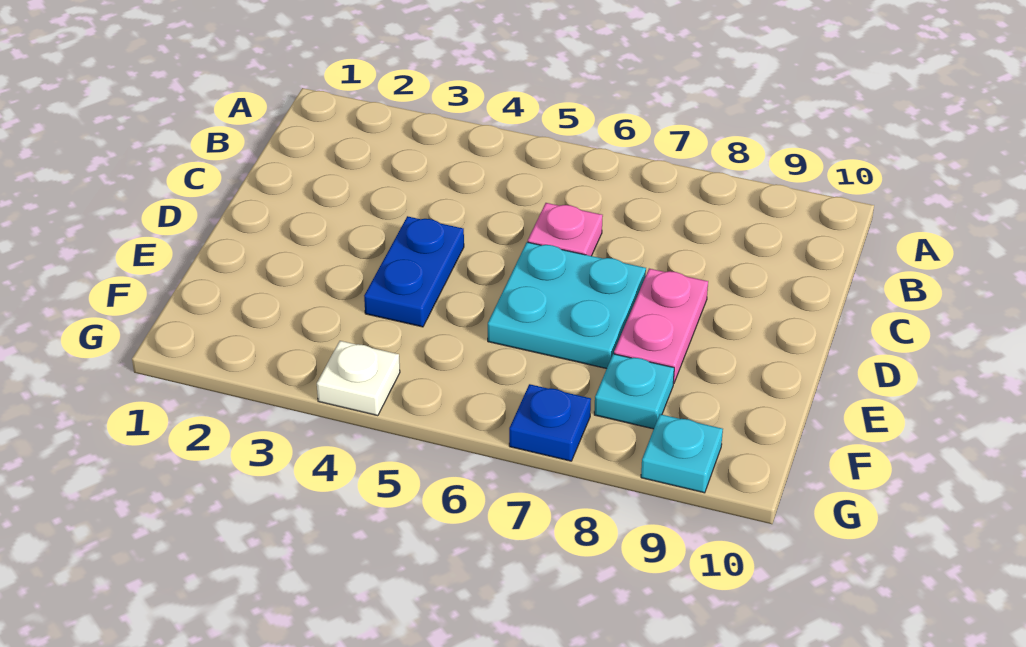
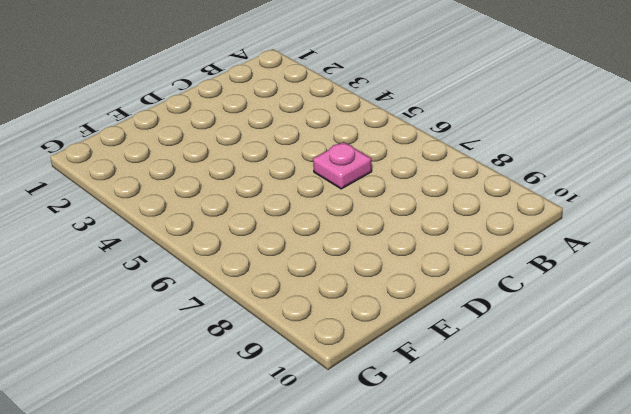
none -> blue plate D4:E4 level 1
none -> cyan plate D6:E7 level 1

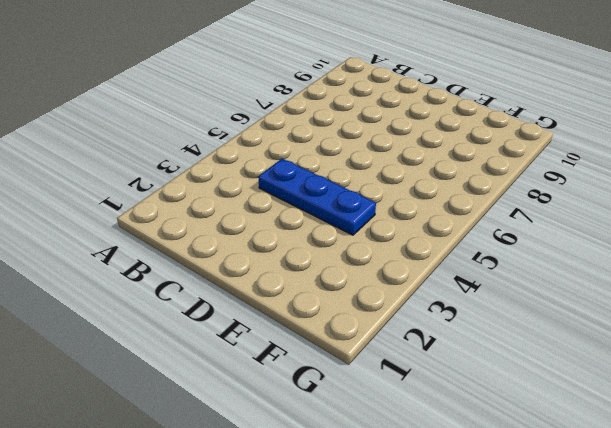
blue plate C4:E4 level 1 -> blue plate D4:E4 level 1
none -> pink plate C6 level 1
none -> cyan plate D6:E7 level 1

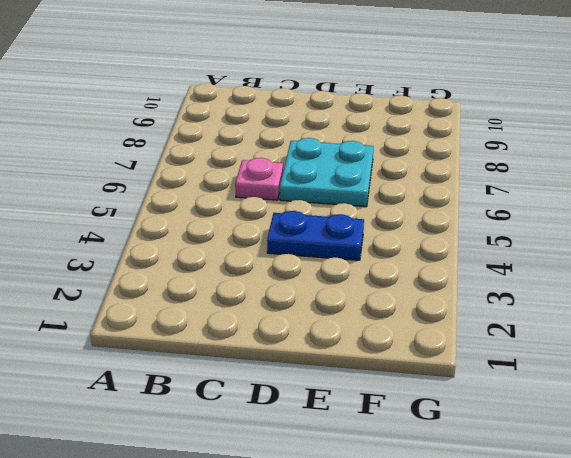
none -> pink plate D8:E8 level 1
none -> cyan plate F8 level 1

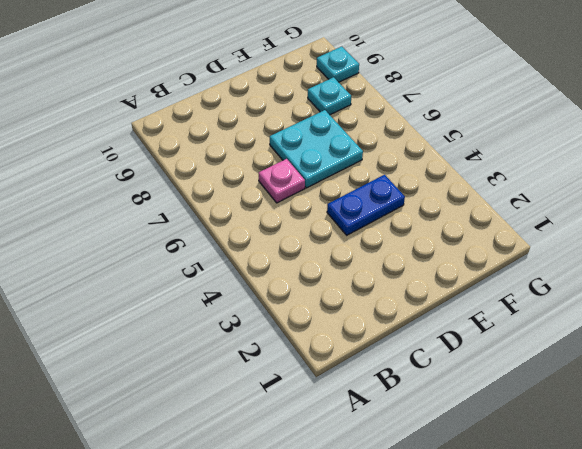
none -> pink plate D8:E8 level 1
none -> white plate G4 level 1

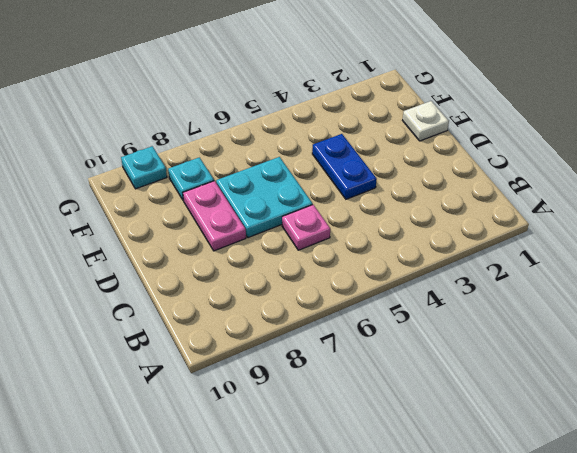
white plate E1 level 1 -> white plate G4 level 1
none -> blue plate G7 level 1

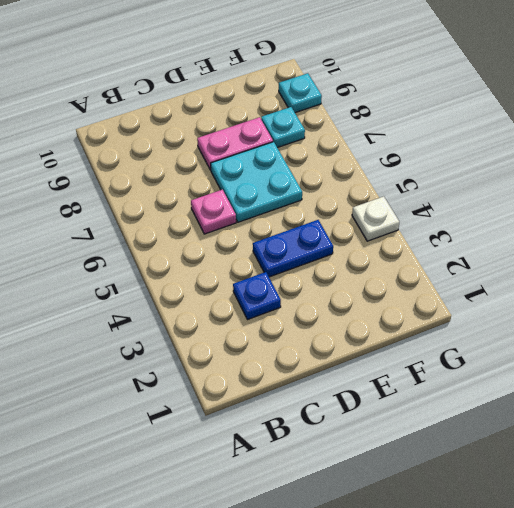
blue plate C3 level 1 -> blue plate G7 level 1

